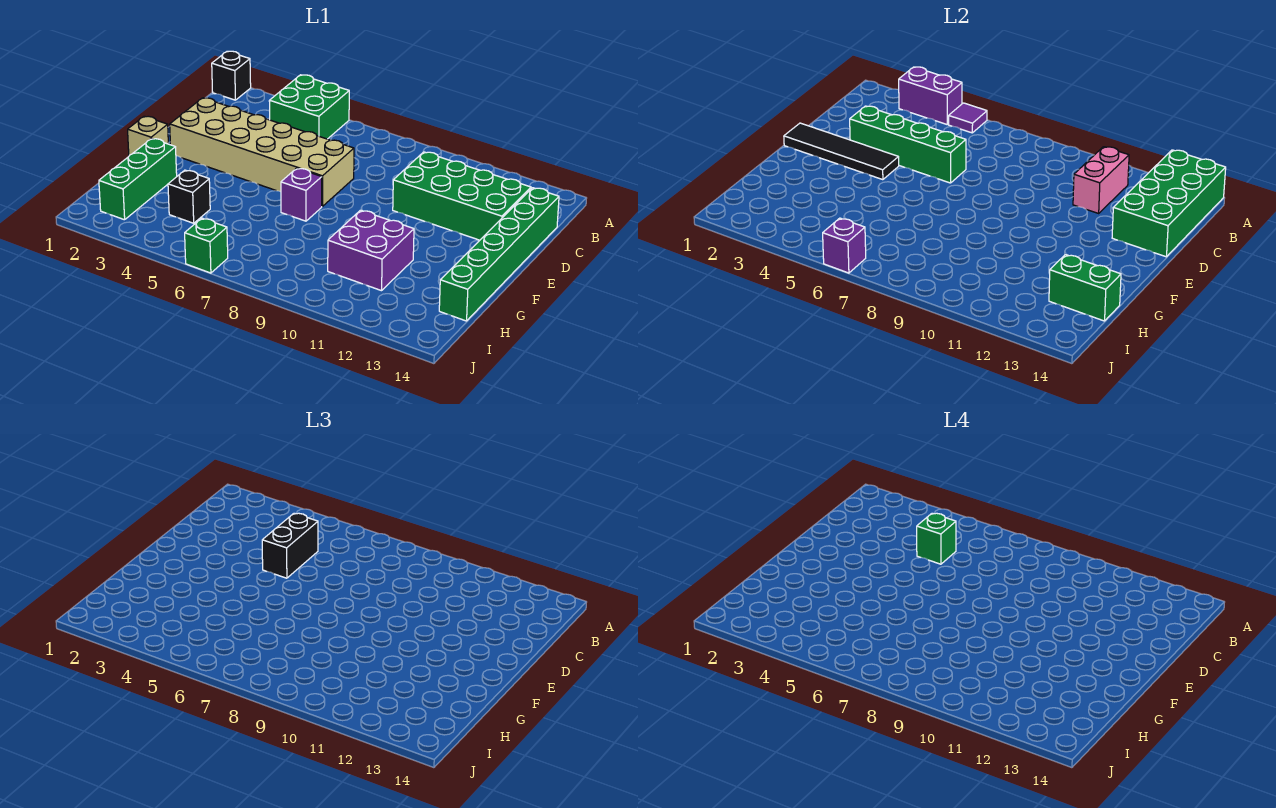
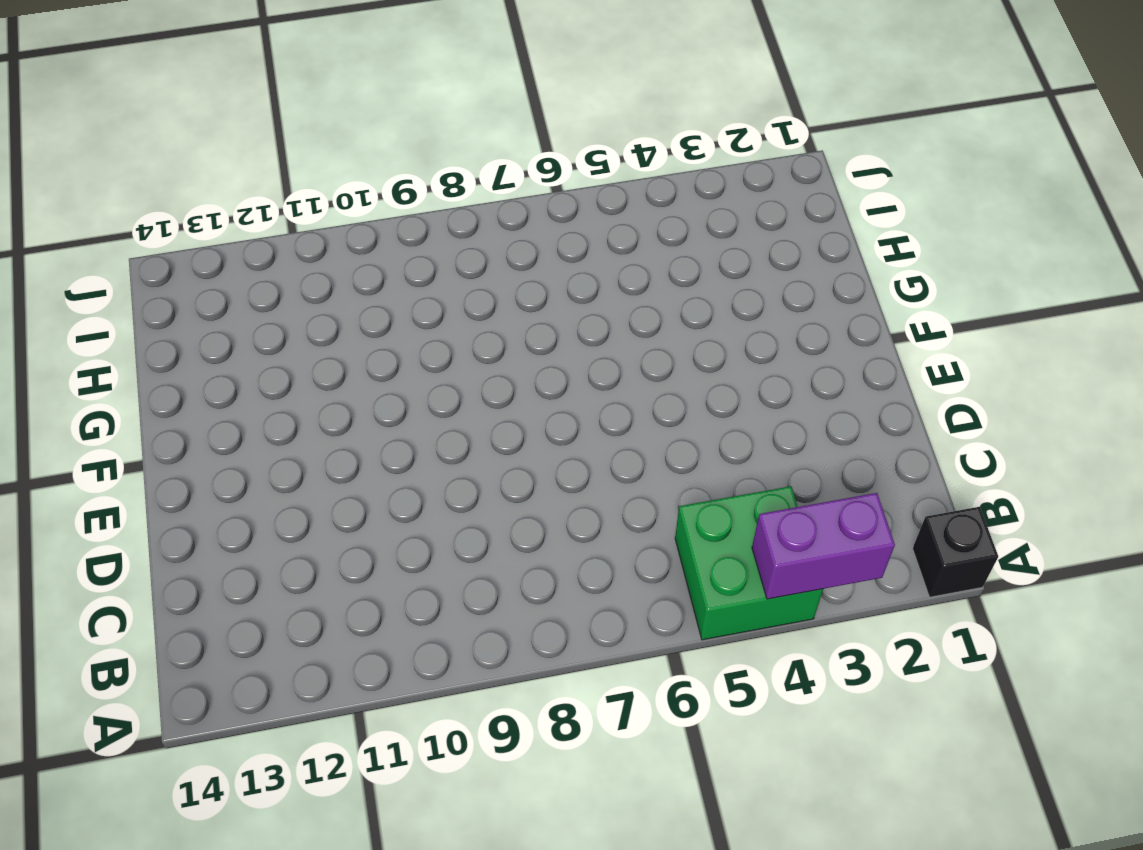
none -> green brick C10:D13 level 1
none -> green brick C14:H14 level 1
none -> tan brick D2:E7 level 1

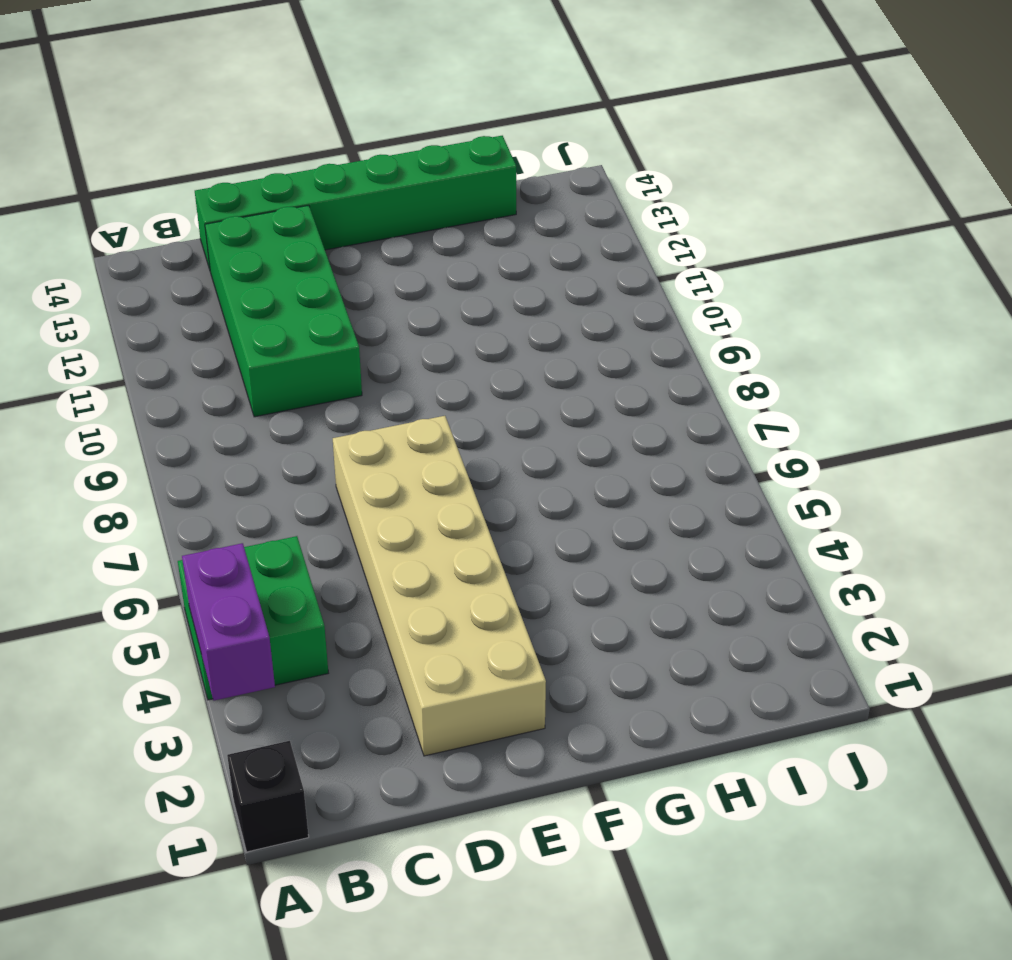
none -> tan brick F1 level 1
none -> purple brick F7 level 1
none -> green brick G2:I2 level 1

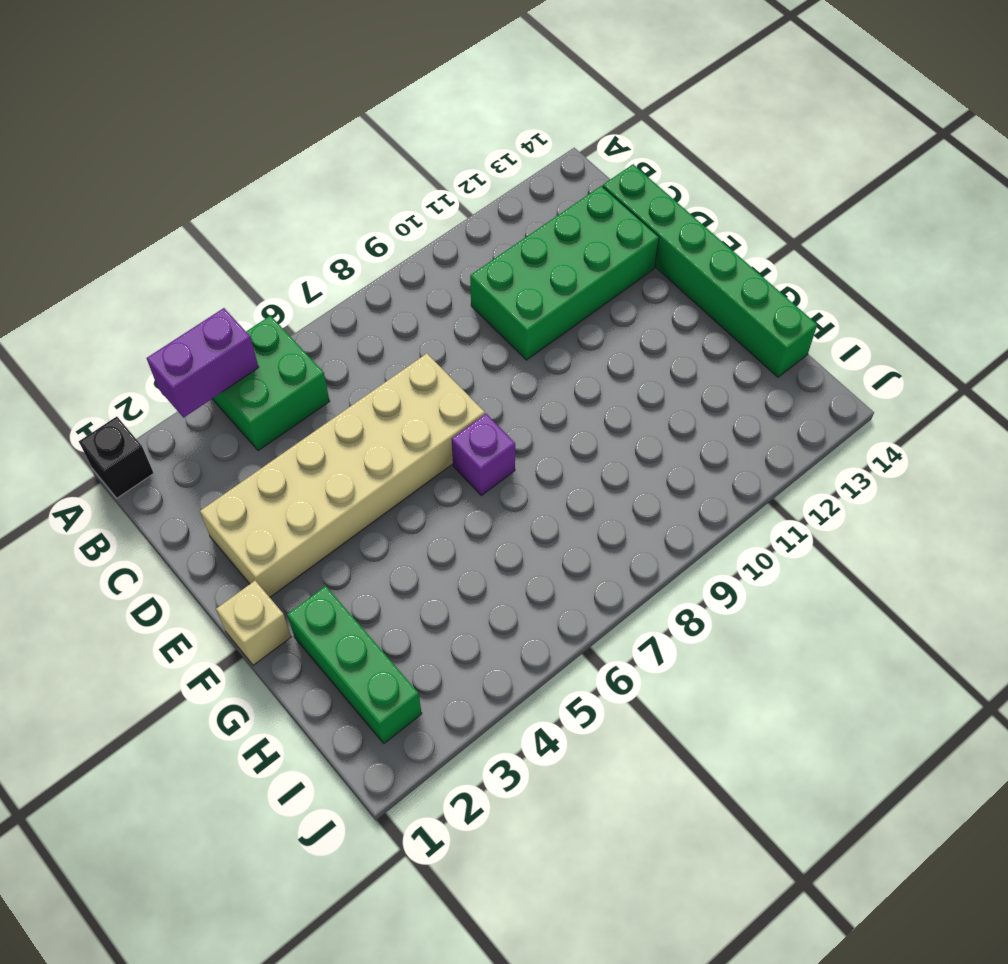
none -> purple brick G10:H11 level 1
none -> black brick H4 level 1
none -> green brick J6 level 1

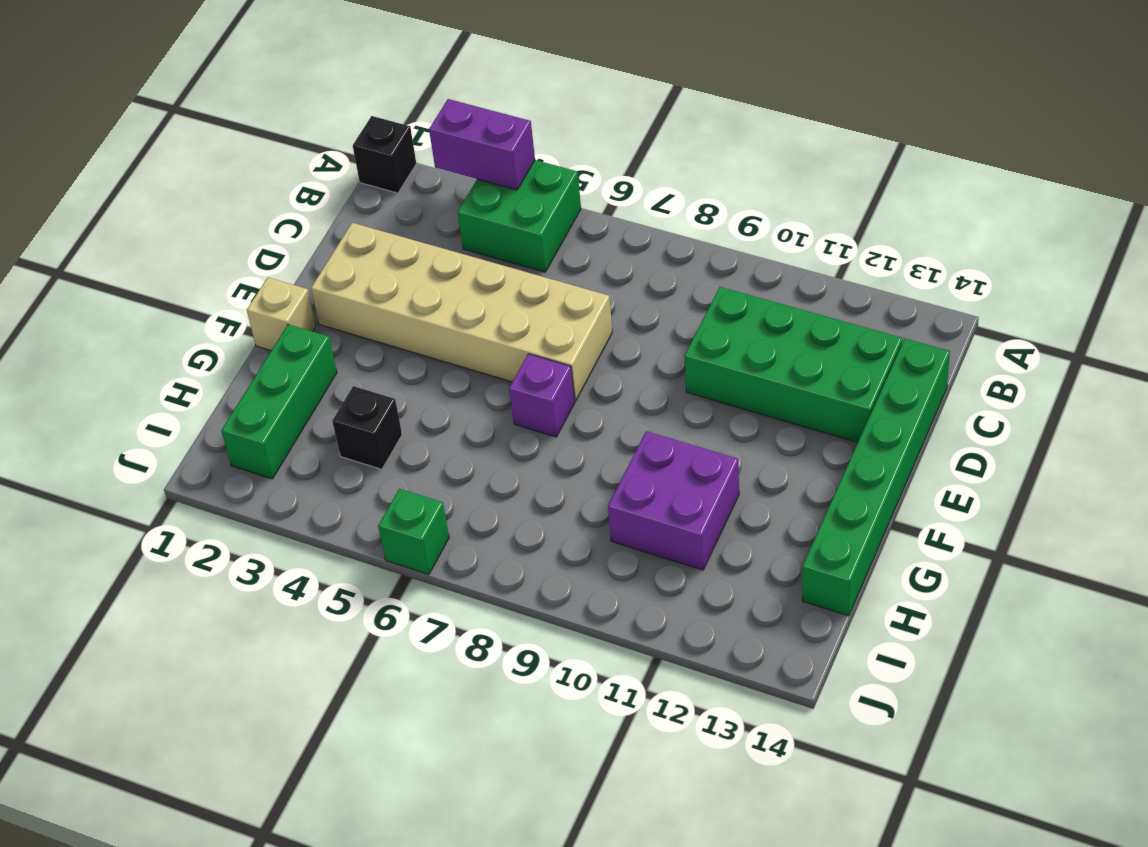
none -> purple tile A5 level 2
none -> green brick A13:D14 level 2
none -> pink brick B11:C11 level 2

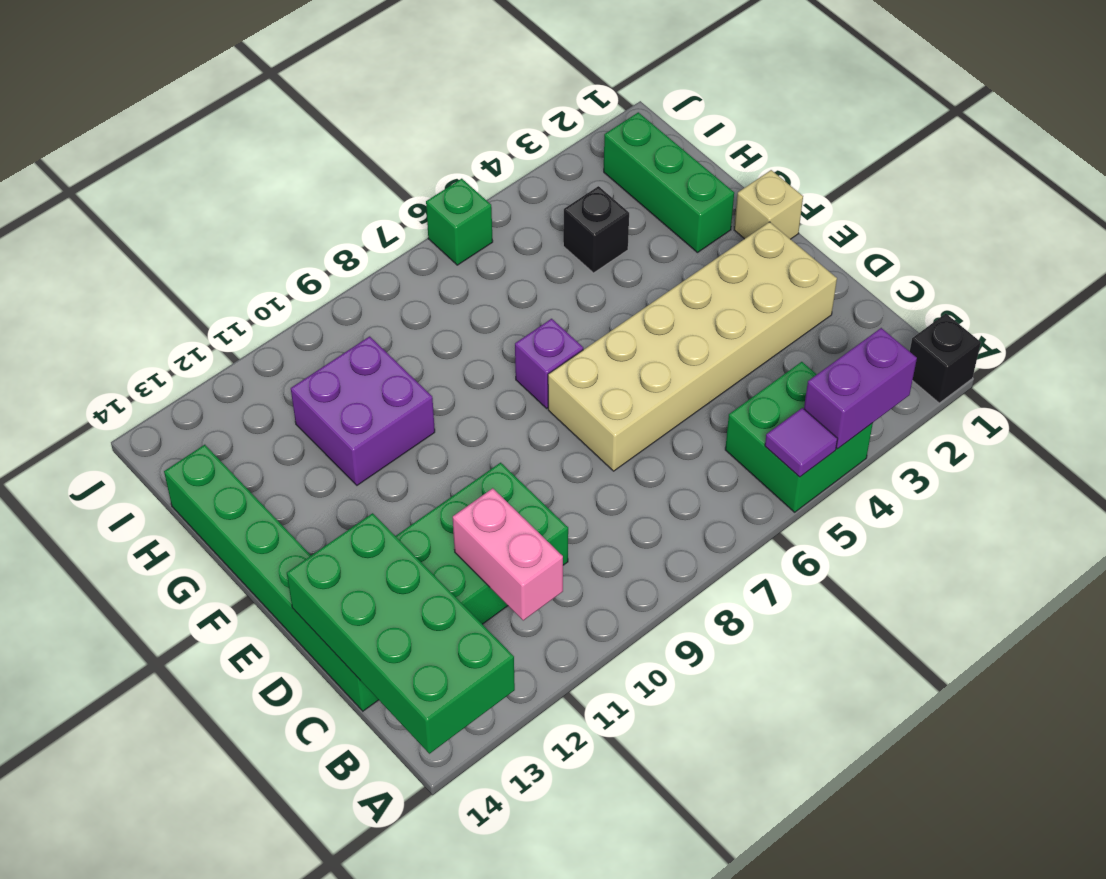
none -> green brick D3:D6 level 2
none -> black tile E1:E4 level 2
none -> green brick H13:H14 level 2

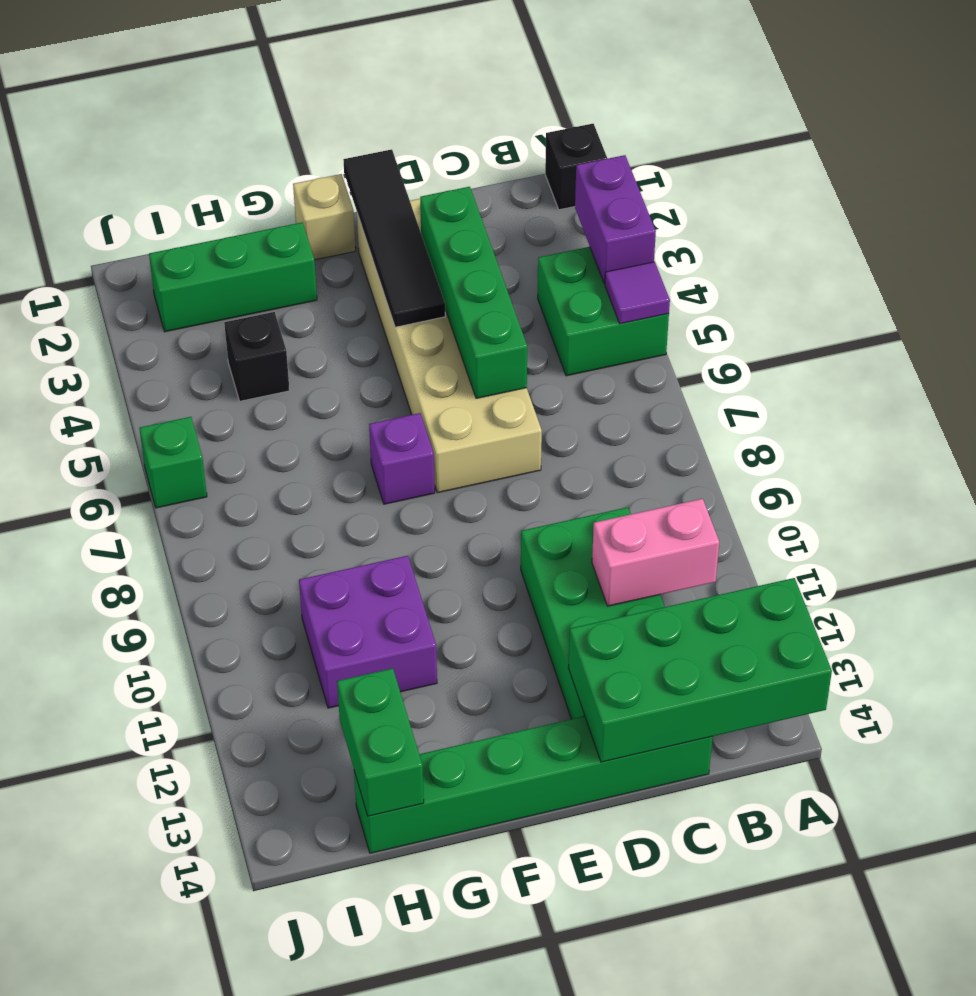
none -> purple brick J6 level 2
none -> black brick C5:D5 level 3
none -> green brick C5 level 4

